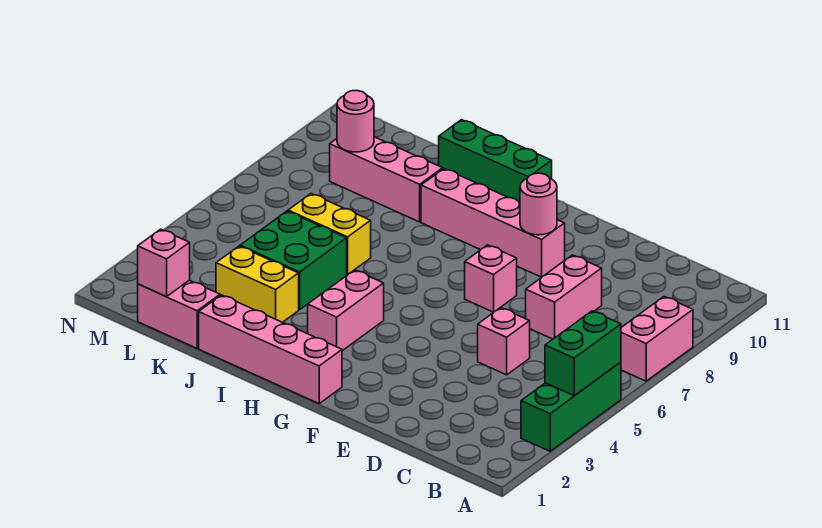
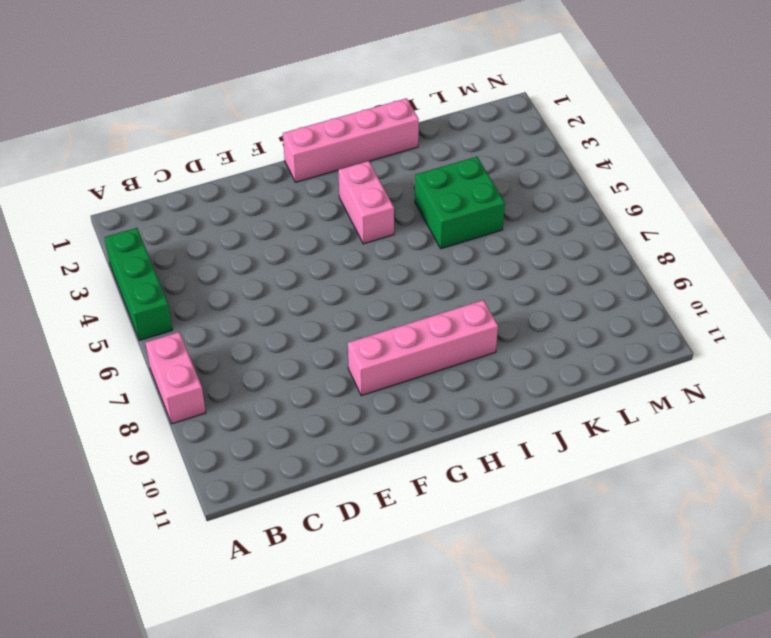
none -> pink brick D5 level 1
none -> pink brick D7:D8 level 1
none -> pink brick F7 level 1

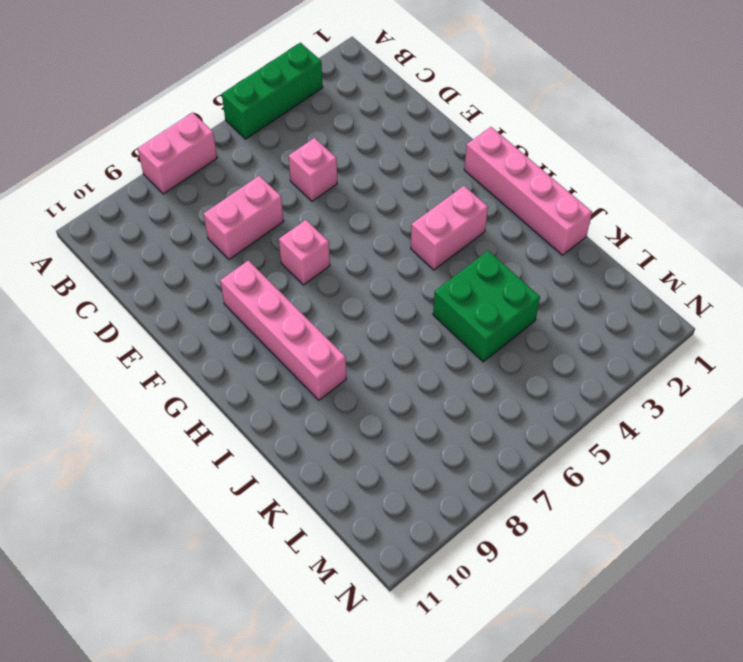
none -> green brick H11:J11 level 1
none -> yellow brick J3:K3 level 1
none -> yellow brick J6:K6 level 1

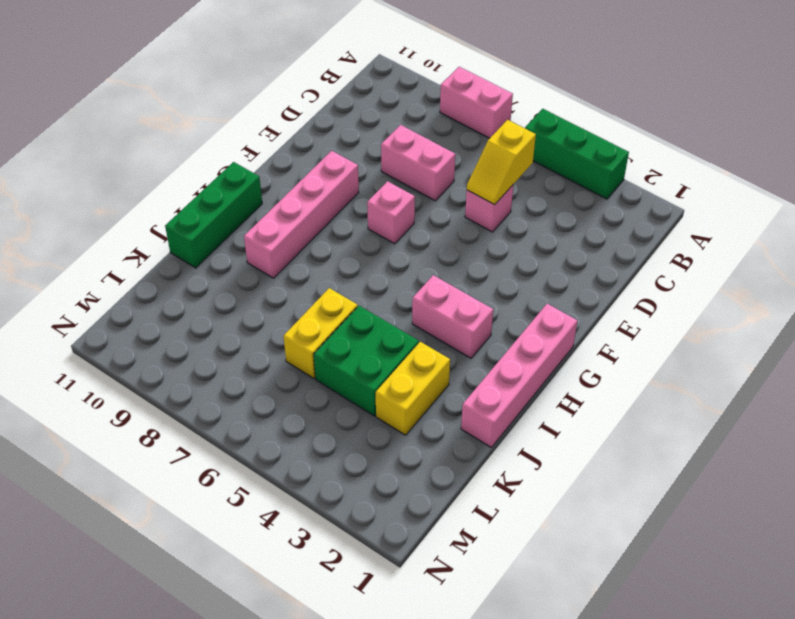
yellow slope C5:D5 level 2 top C -> none
none -> pink brick J9:L9 level 1
none -> pink brick K1:L1 level 1
none -> green brick A4:A5 level 2

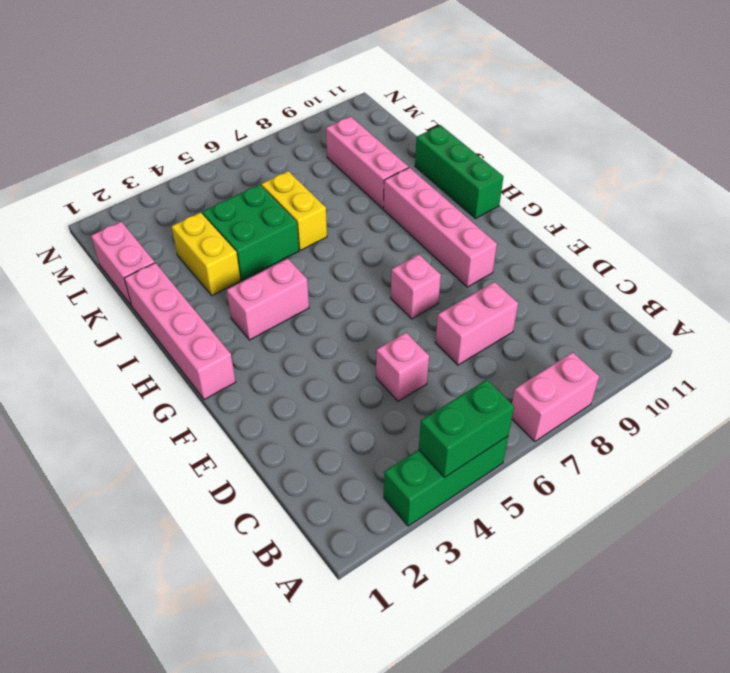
none -> pink round brick F9 level 2
none -> pink brick L1 level 2
none -> pink round brick L9 level 2

